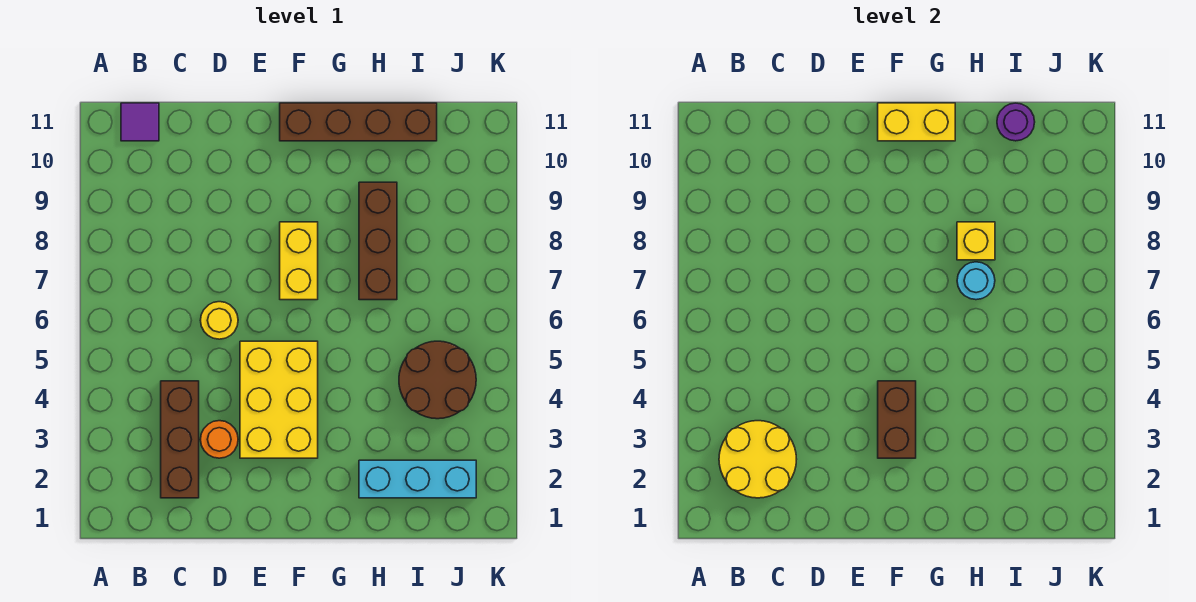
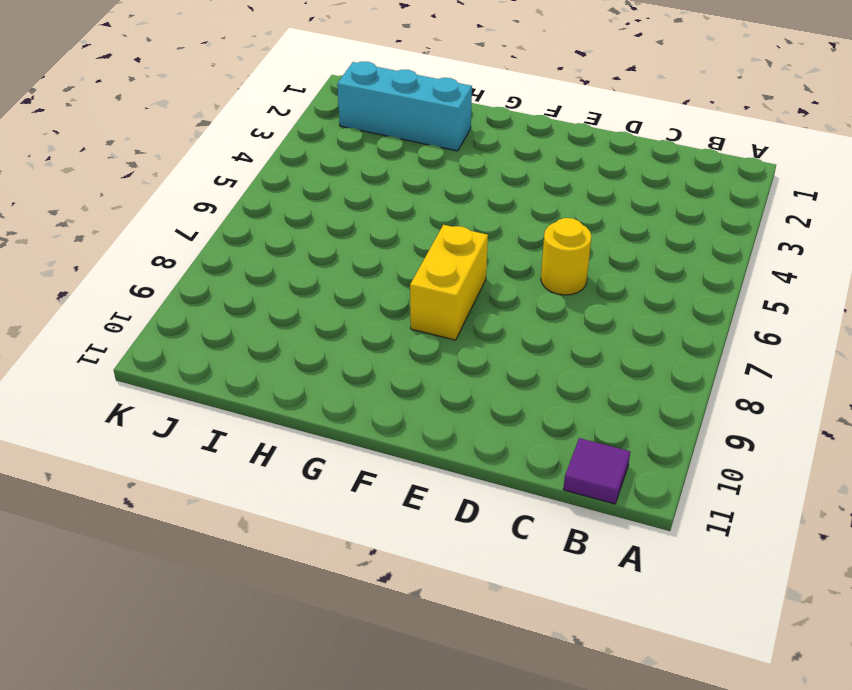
none -> brown brick C2:C4 level 1
none -> orange round brick D3 level 1
none -> yellow brick E3:F5 level 1

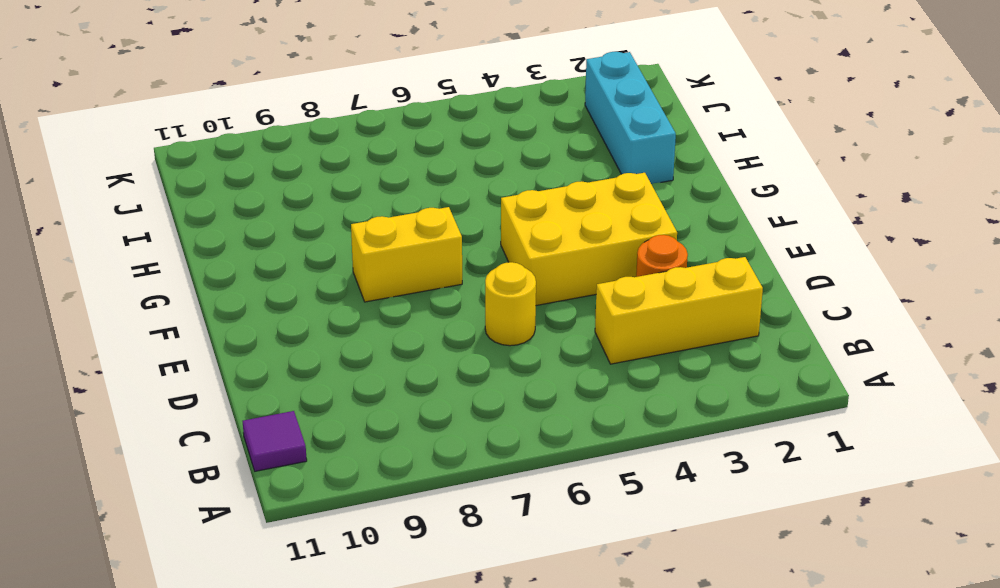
yellow brick C2:C4 level 1 -> brown brick C2:C4 level 1
none -> brown brick F11:I11 level 1
none -> brown brick H7:H9 level 1
none -> brown round brick I4:J5 level 1

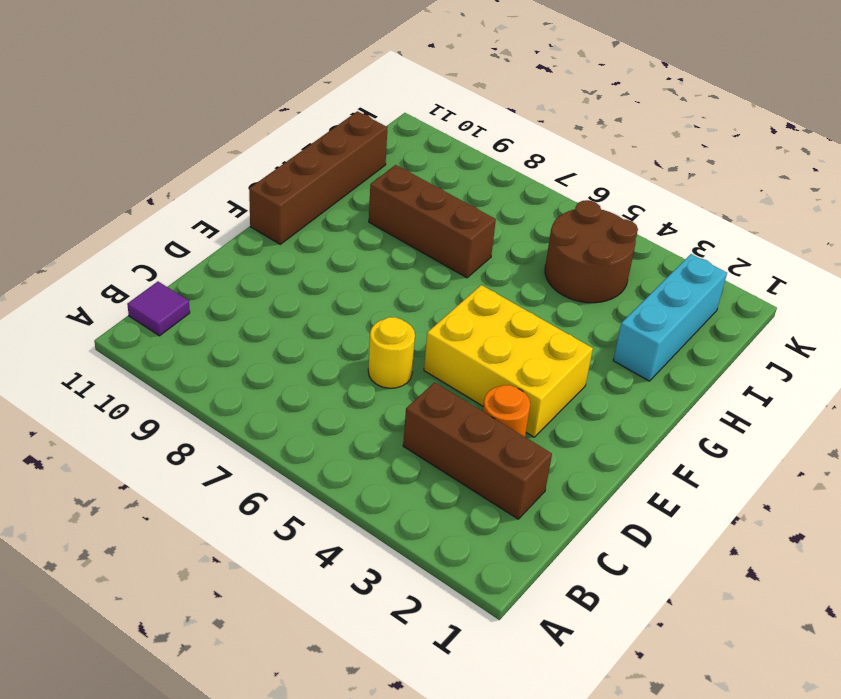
none -> yellow brick F7:F8 level 1
none -> yellow round brick B2:C3 level 2
none -> brown brick F3:F4 level 2

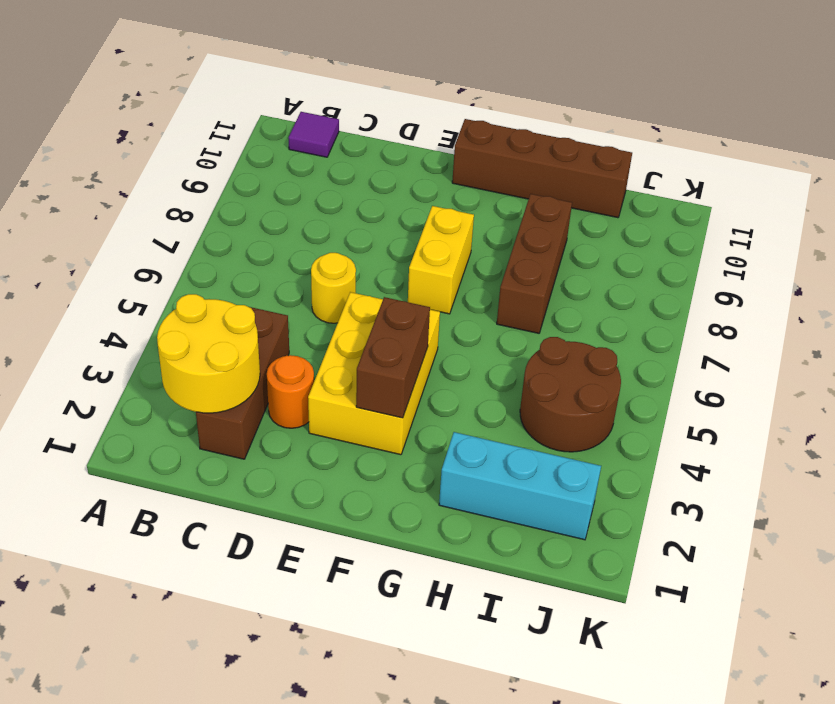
none -> yellow brick F11:G11 level 2
none -> cyan round brick H7 level 2
none -> yellow brick H8 level 2

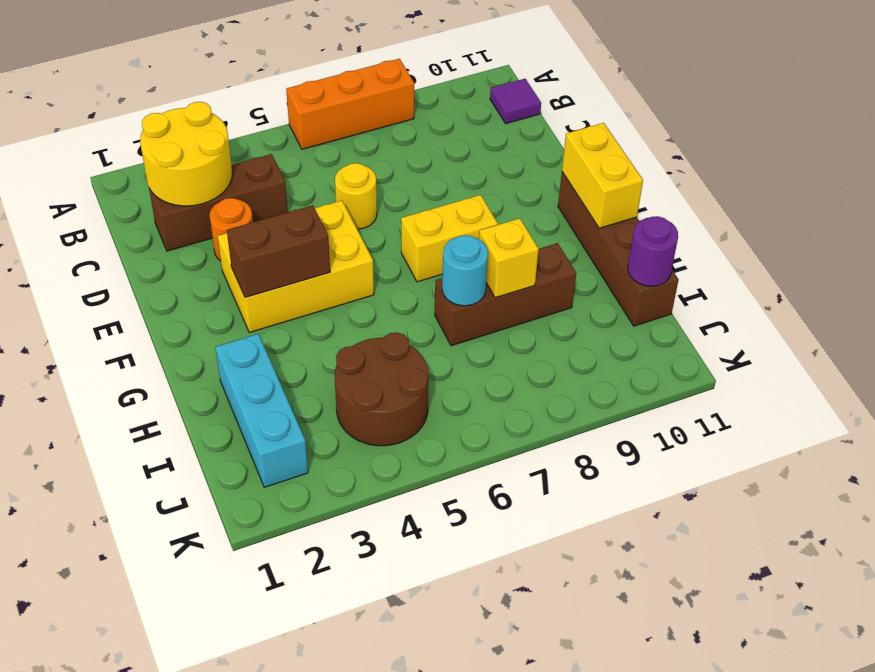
orange brick A6:A8 level 1 -> none

